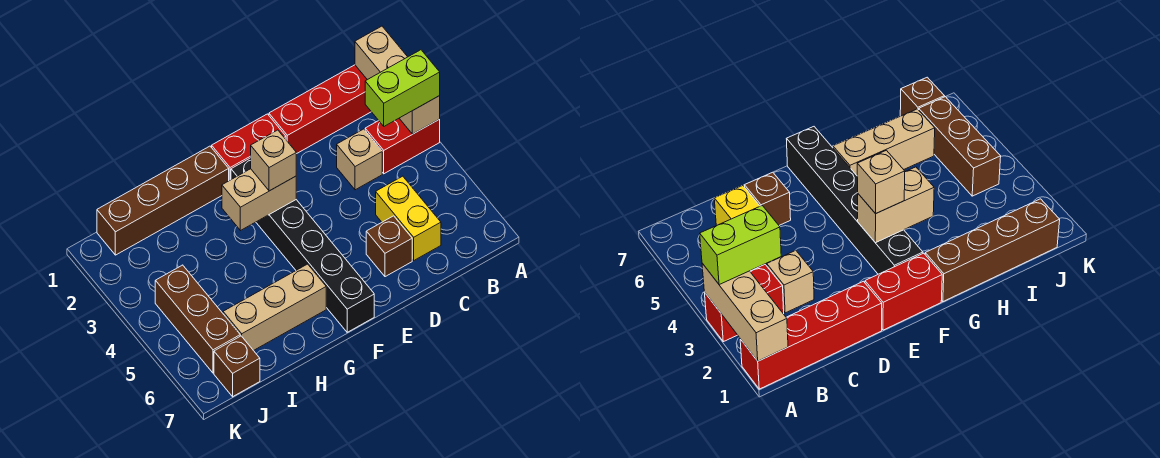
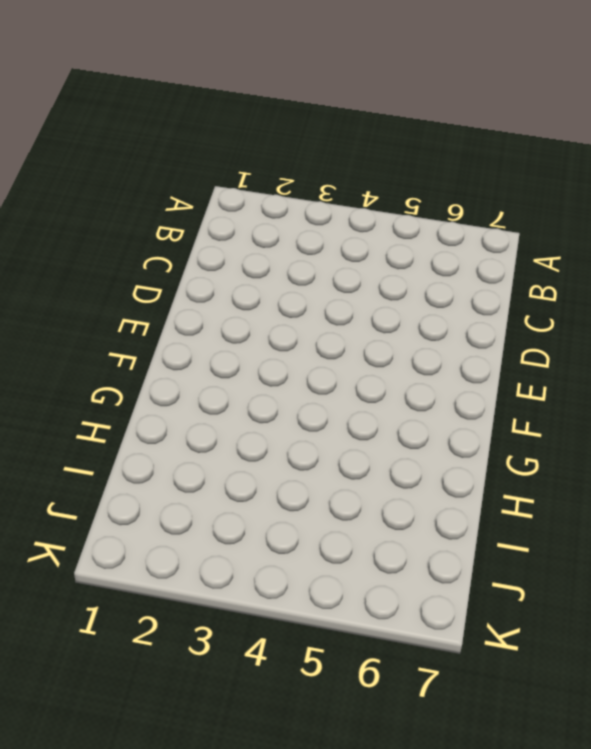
none -> red brick A1:D1 level 1
none -> red brick A3:B3 level 1
none -> tan brick C3 level 1

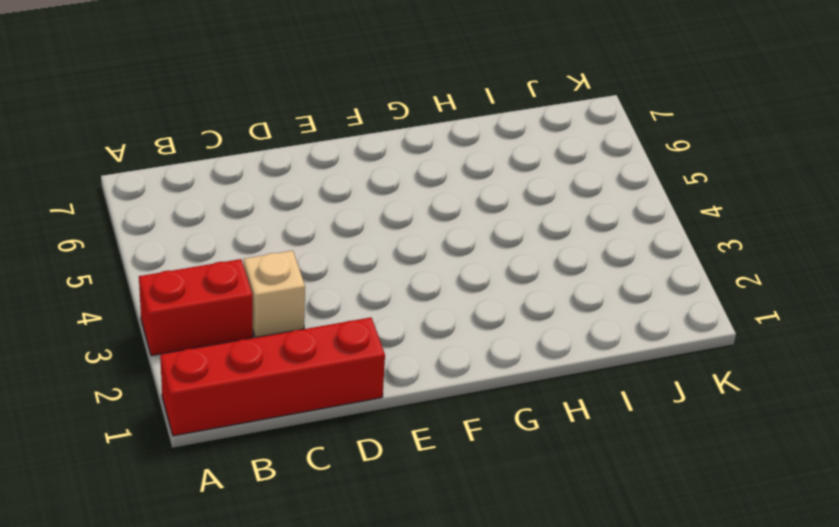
none -> yellow brick C5:C6 level 1
none -> brown brick D6 level 1
none -> red brick E1:F1 level 1

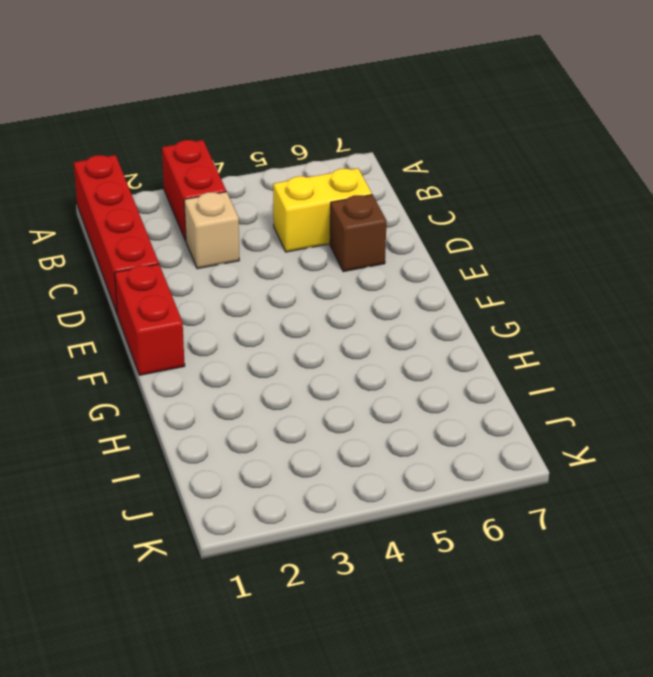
none -> black brick F2:F7 level 1
none -> brown brick G1:J1 level 1
none -> tan brick G6:I6 level 1

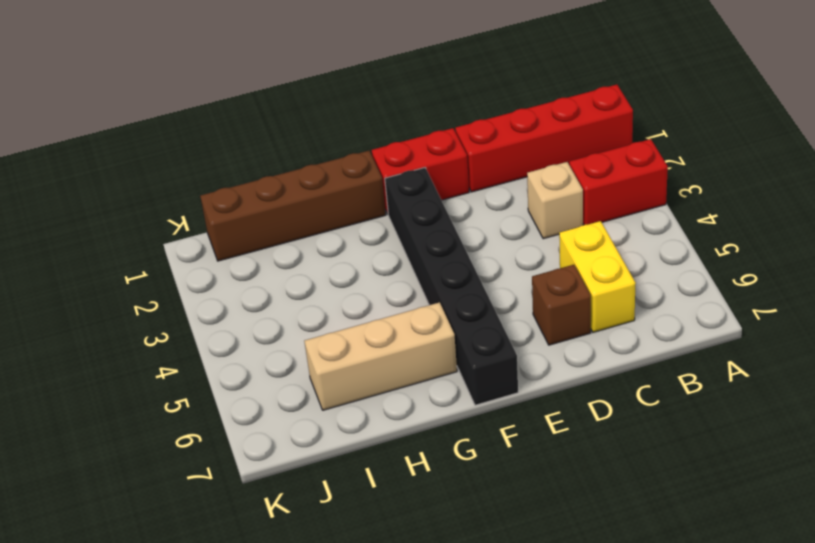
none -> brown brick J4:J6 level 1
none -> brown brick J7 level 1
none -> tan brick A1:A3 level 2

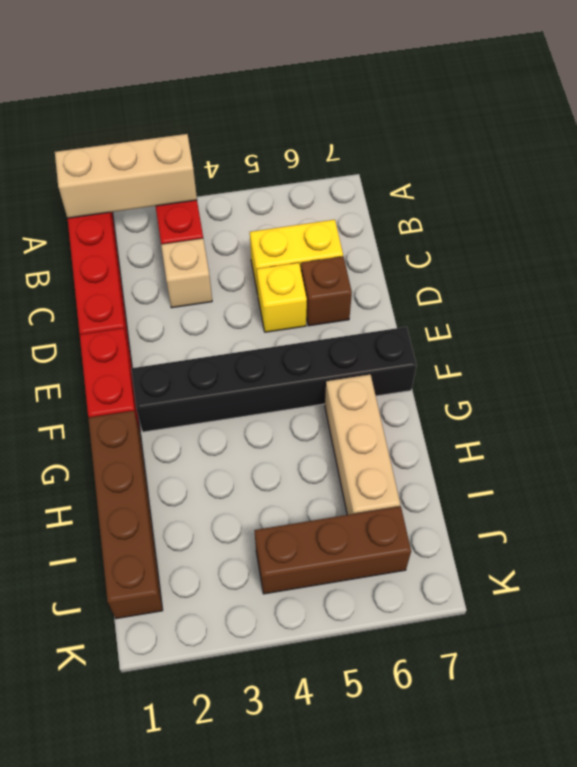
yellow brick D5 level 1 -> none
none -> brown brick J7 level 1
none -> tan brick F3:G3 level 2
none -> lime brick A3:B3 level 3

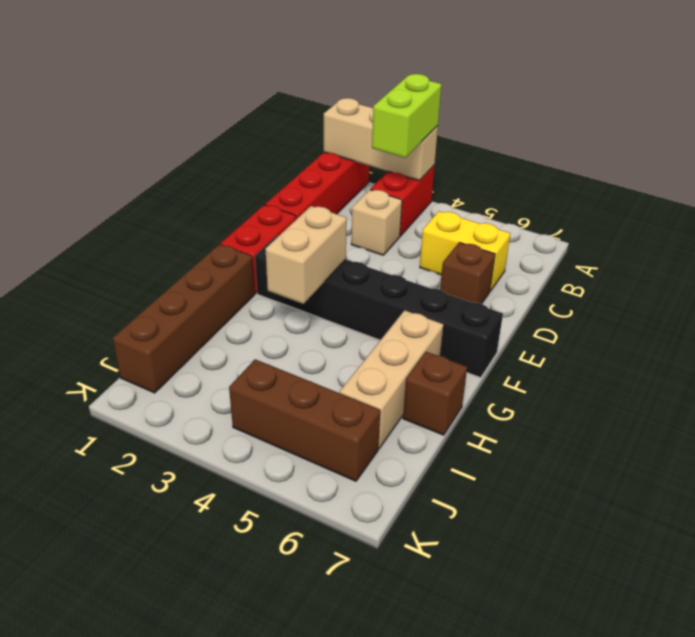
brown brick H7 level 1 -> brown brick J7 level 1
none -> tan brick F3 level 3

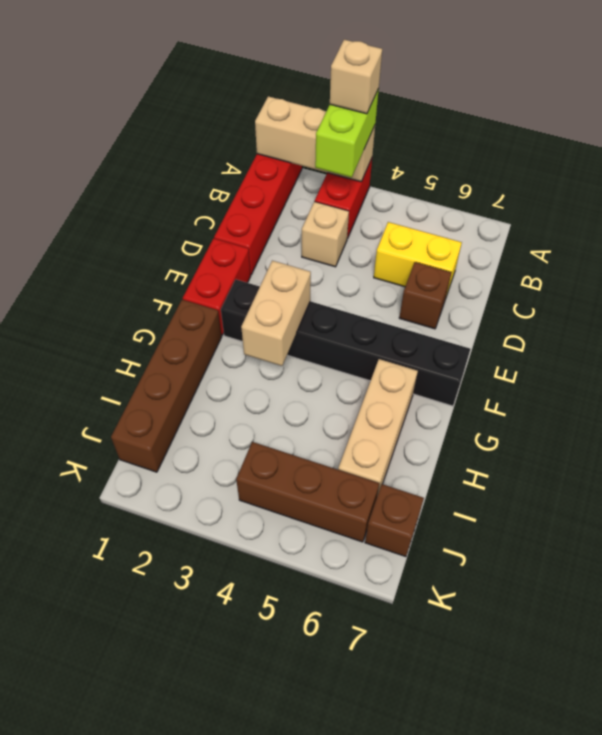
tan brick A3 level 4 -> tan brick F3 level 3

